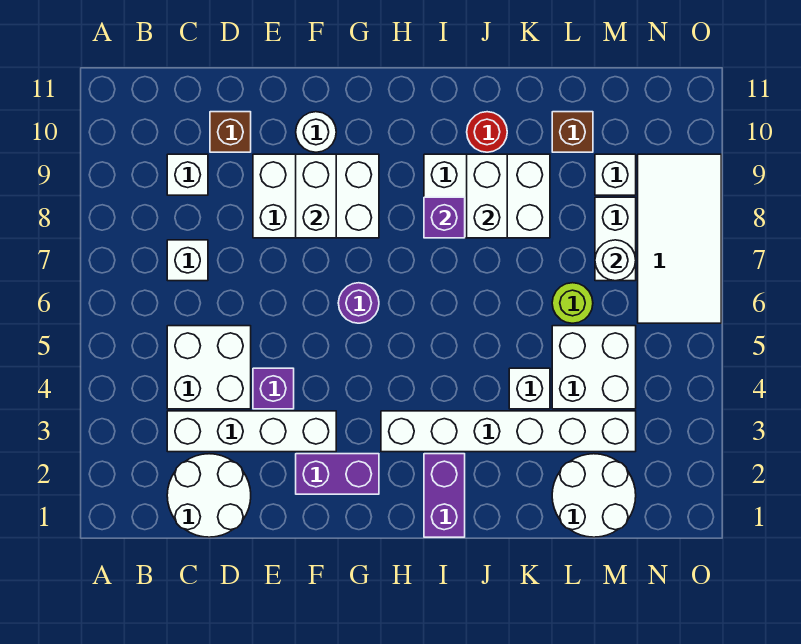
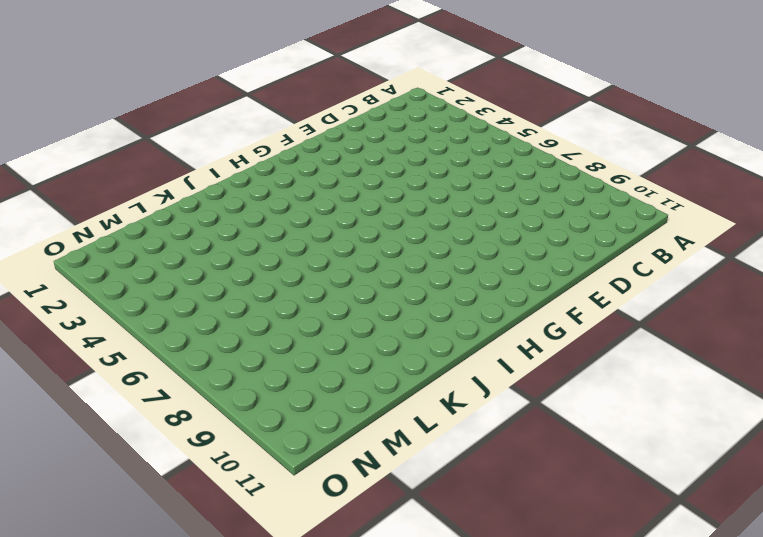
none -> white round brick C1:D2 level 1
none -> white brick C3:F3 level 1
none -> white brick C4:D5 level 1

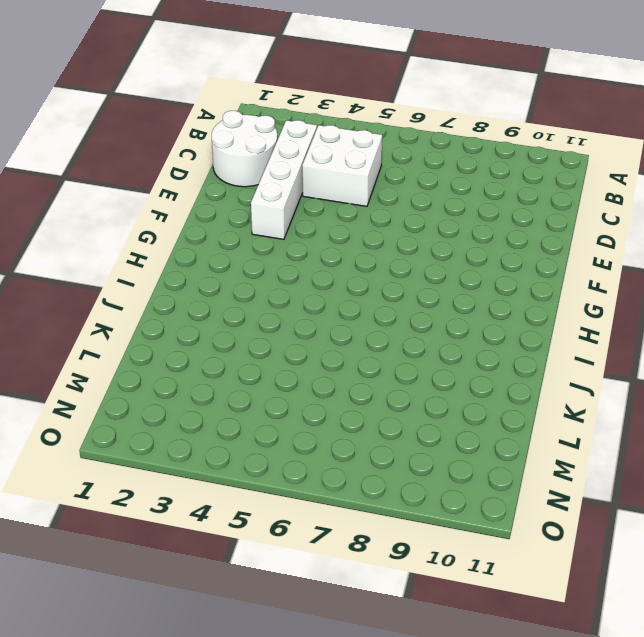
none -> white brick C7 level 1
none -> white brick C9 level 1
none -> brown brick D10 level 1

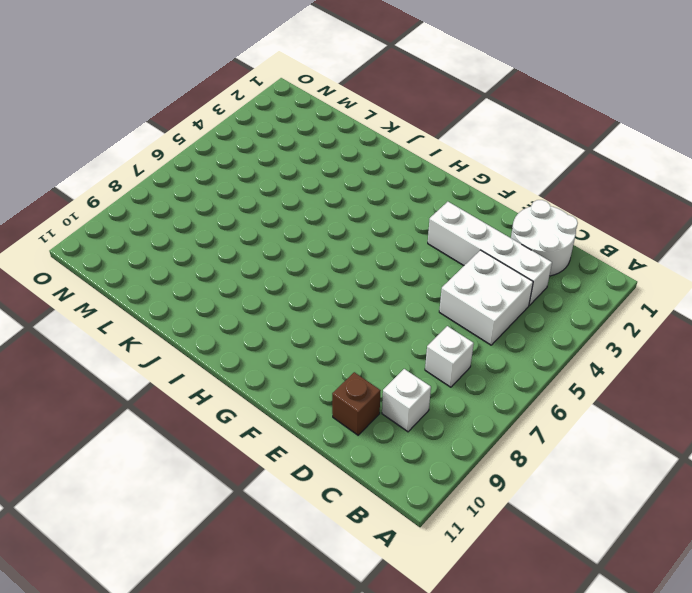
none -> purple brick E4 level 1
none -> white brick E8:G9 level 1
none -> purple brick F2:G2 level 1

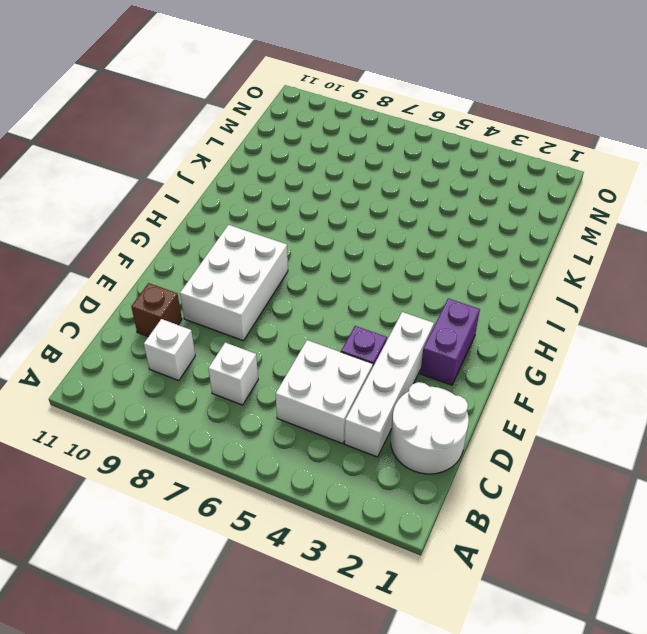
none -> white round brick F10 level 1
none -> purple round brick G6 level 1
none -> white brick H3:M3 level 1

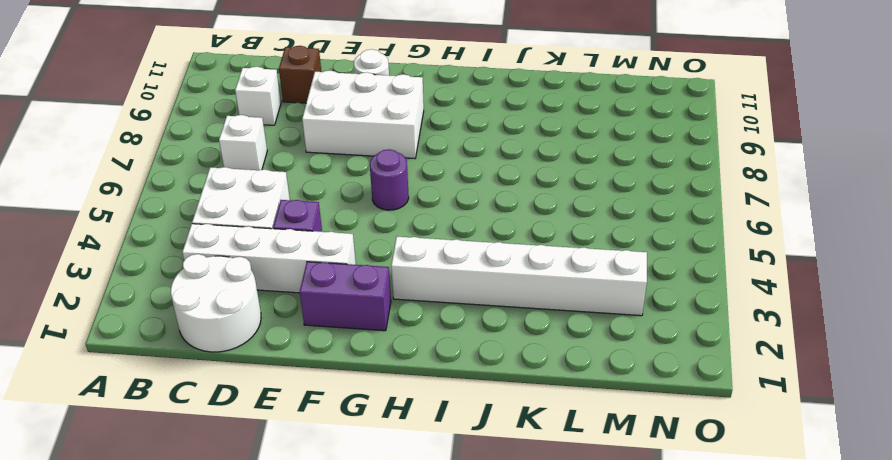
none -> purple brick I1:I2 level 1
none -> white brick I8:K9 level 1
none -> red round brick J10 level 1

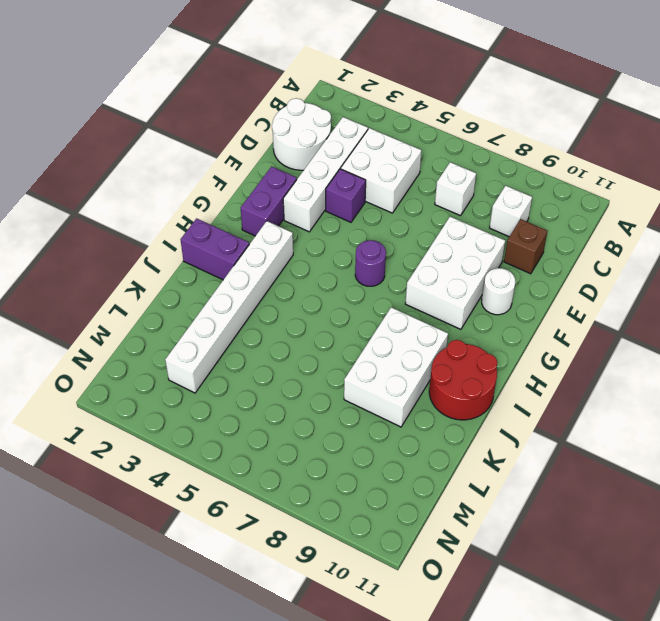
red round brick I10:J11 level 1 -> red round brick J10 level 1
none -> white brick K4 level 1
none -> white round brick L1:M2 level 1
none -> white brick L4:M5 level 1

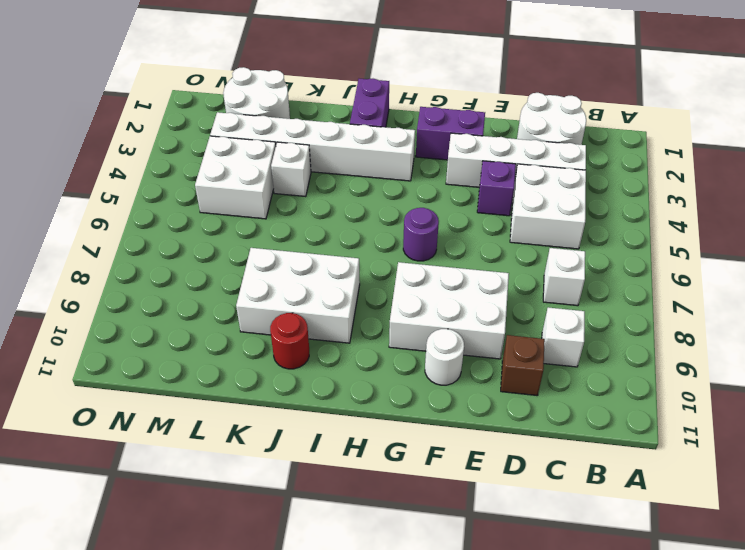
none -> lime round brick L6 level 1
none -> brown brick L10 level 1
none -> white brick M7:M8 level 1

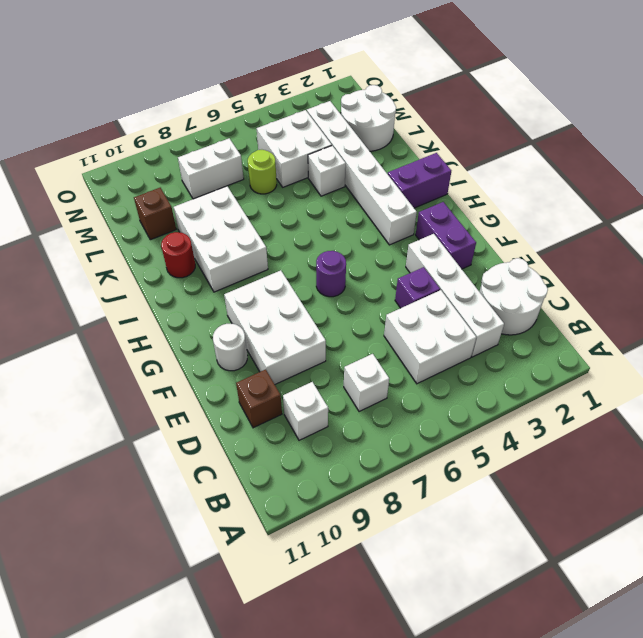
none -> white brick M9 level 1
none -> white tile N6:O9 level 1
none -> white brick F8:F9 level 2

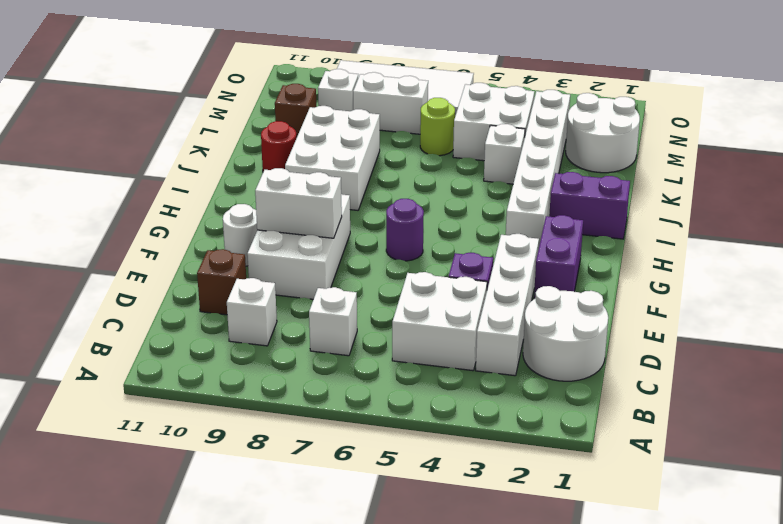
none -> purple brick I8 level 2
none -> white brick J8:J9 level 2
none -> white round brick M7 level 2

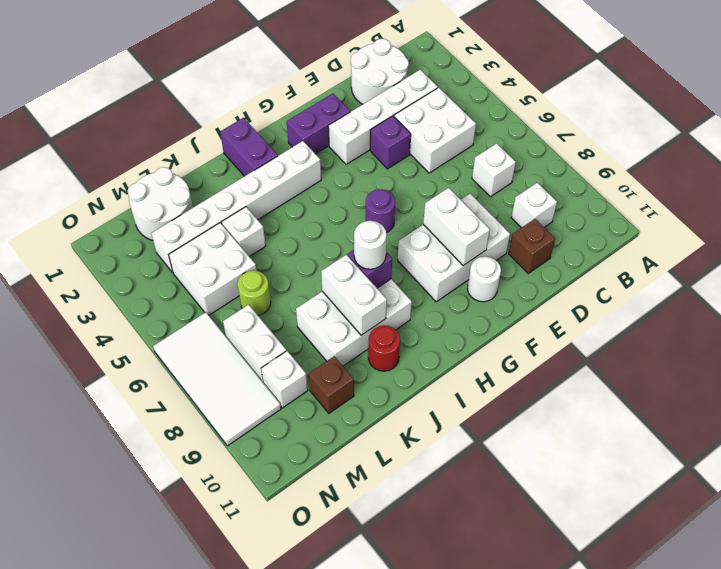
white round brick I8 level 3 -> white round brick M7 level 2

